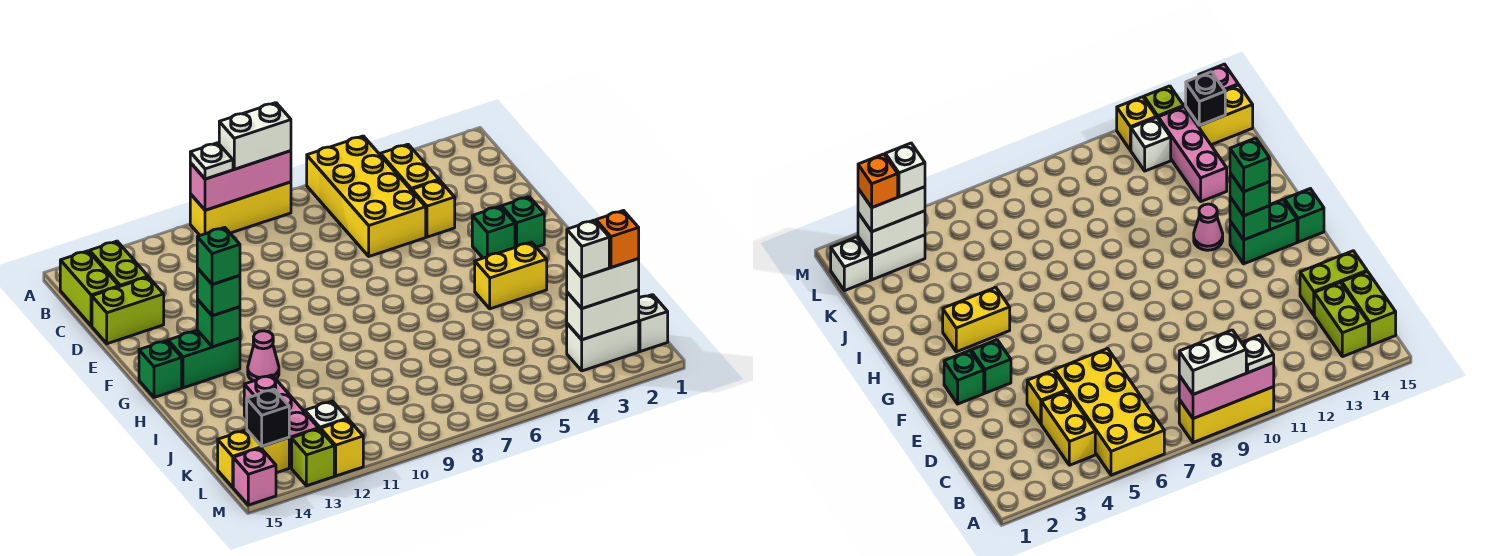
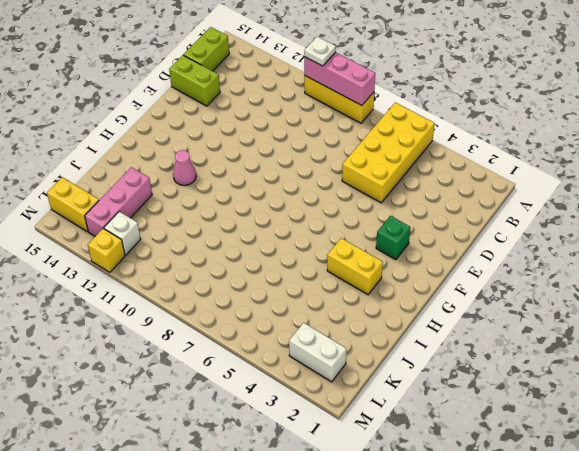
none -> yellow brick B4:C4 level 1
none -> lime brick B14:C14 level 1
none -> yellow brick D4 level 1
none -> green brick F2 level 1

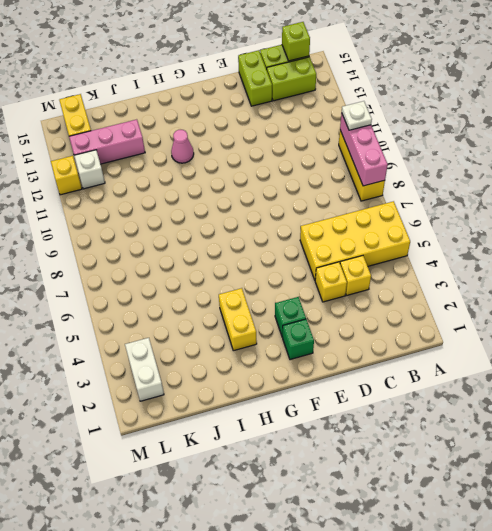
lime brick B15 level 2 -> lime brick M13 level 1
yellow brick C4 level 1 -> yellow brick B4:C4 level 1
none -> green brick G13:G14 level 1
none -> green brick G15 level 1
none -> white brick L1 level 1
none -> pink brick M15 level 1

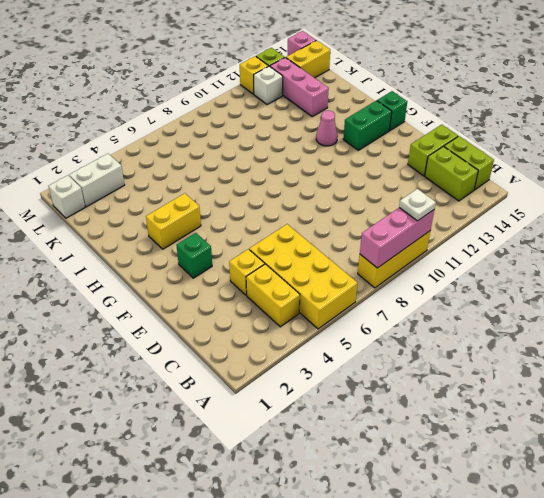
none -> green brick F2 level 1
none -> green brick G13 level 2
none -> white brick L2:L3 level 2
none -> black brick L14 level 2

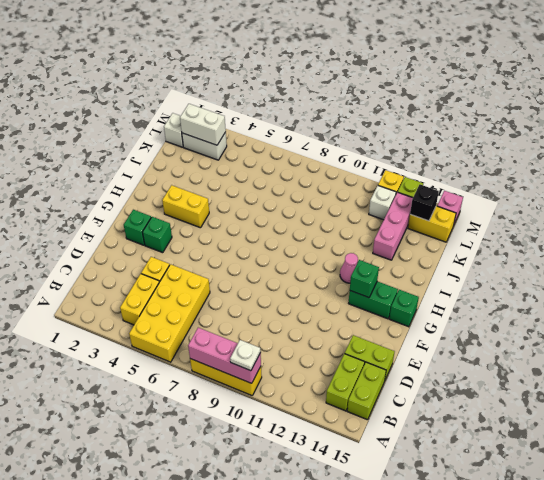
none -> white brick A8:A9 level 3
none -> green brick G13 level 3
none -> white brick L2:L3 level 3
none -> green brick G13 level 4

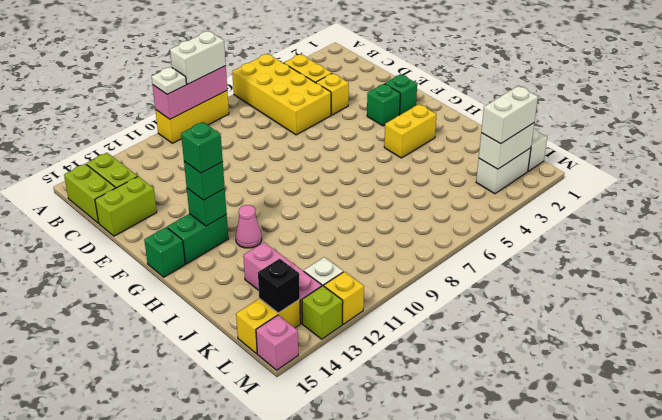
none -> orange brick L2 level 4
none -> white brick L3 level 4

